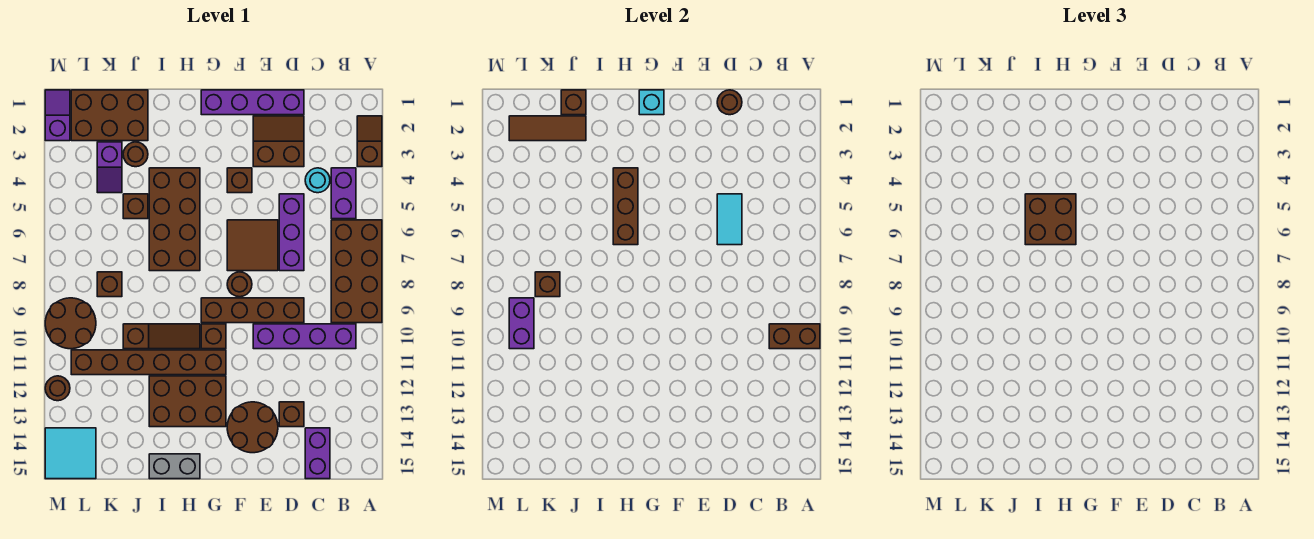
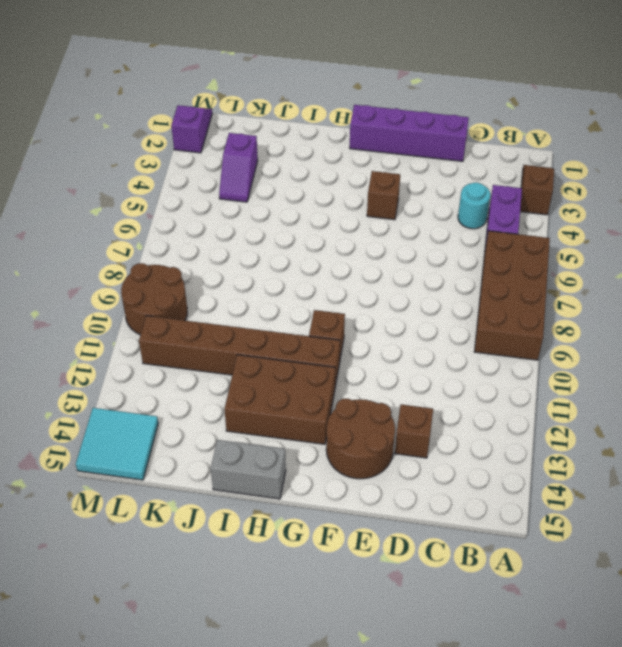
none -> purple brick B10:E10 level 1
none -> purple brick C14:C15 level 1
none -> brown slope D2:E3 level 1 top 3
none -> purple brick D5:D7 level 1

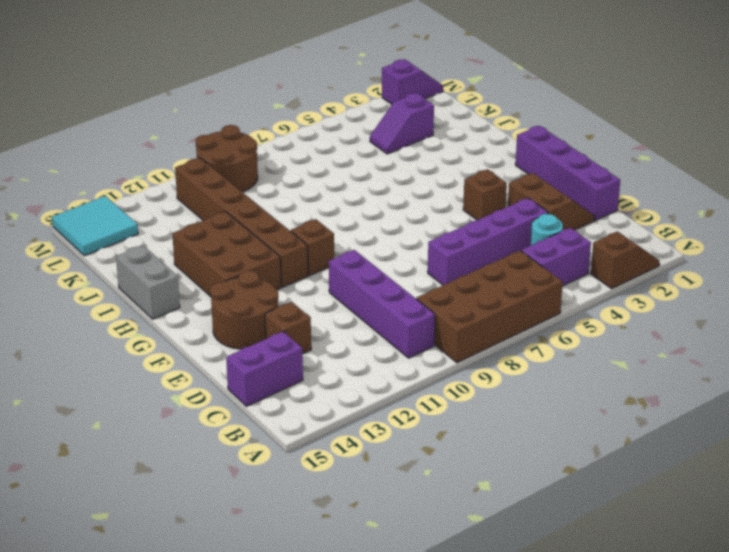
purple brick D4:D7 level 1 -> purple brick D5:D7 level 1
none -> brown brick D9:G9 level 1
none -> brown tile E6:F7 level 1
none -> brown round brick F8 level 1
none -> brown brick H4:I7 level 1

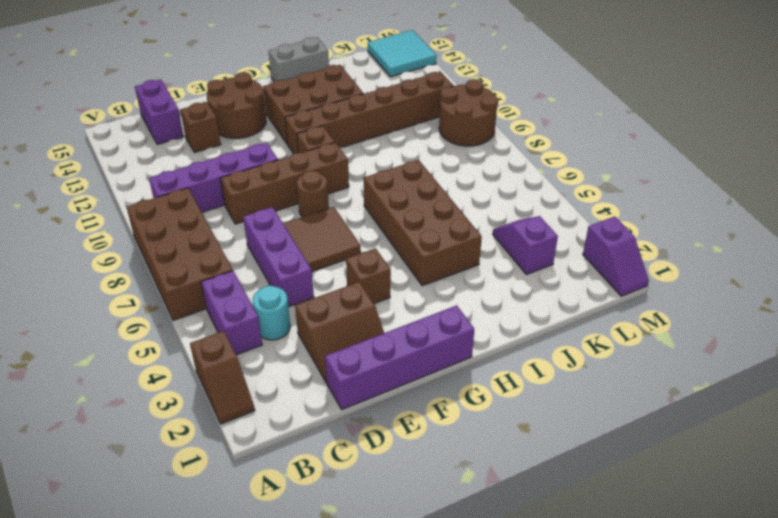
none -> brown slope H10:J10 level 1 top J
none -> brown brick J1:L2 level 1
none -> brown round brick J3 level 1
none -> brown brick J5 level 1

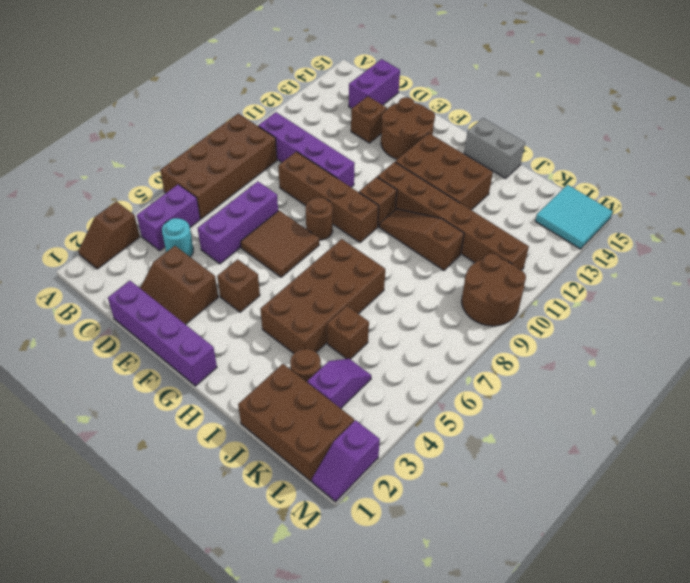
none -> brown brick K8 level 1
none -> brown round brick M12 level 1
none -> brown brick A10:B10 level 2
none -> brown round brick D1 level 2

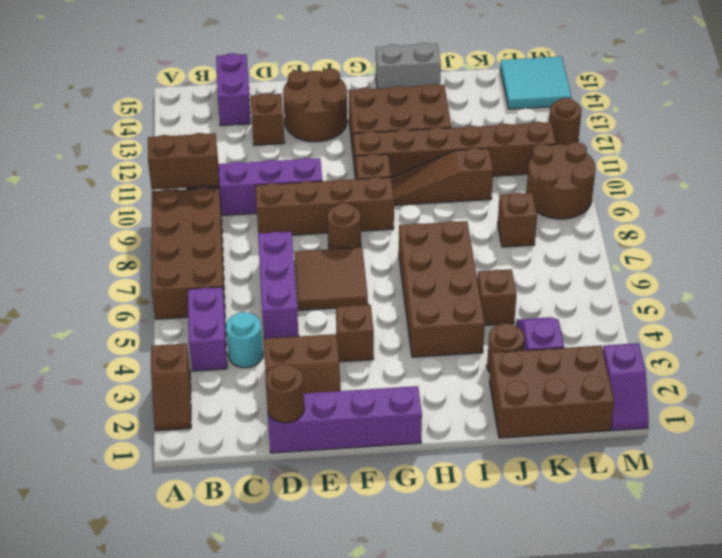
none -> cyan tile D5:D6 level 2
none -> cyan brick G1 level 2
none -> brown brick H4:H6 level 2
none -> brown brick J1 level 2

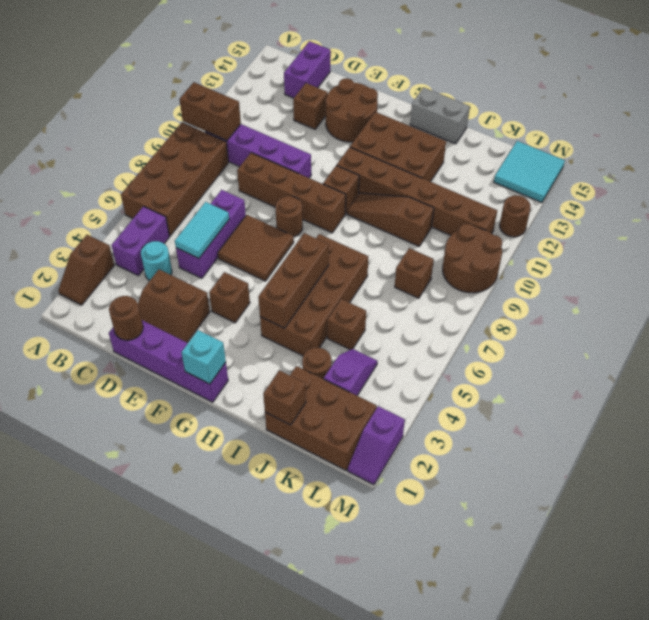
none -> brown tile J2:L2 level 2
none -> brown brick K8 level 2
none -> purple brick L9:L10 level 2
none -> brown brick H5:I6 level 3

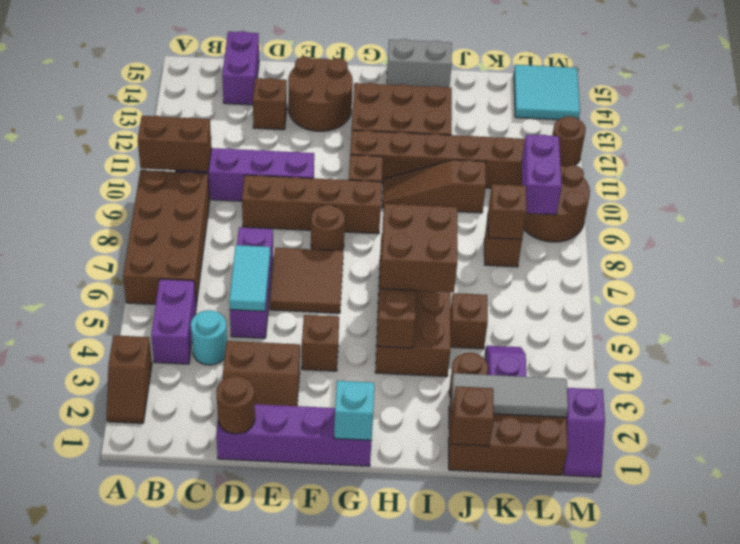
grey tile J2:L2 level 2 -> brown tile J2:L2 level 2

